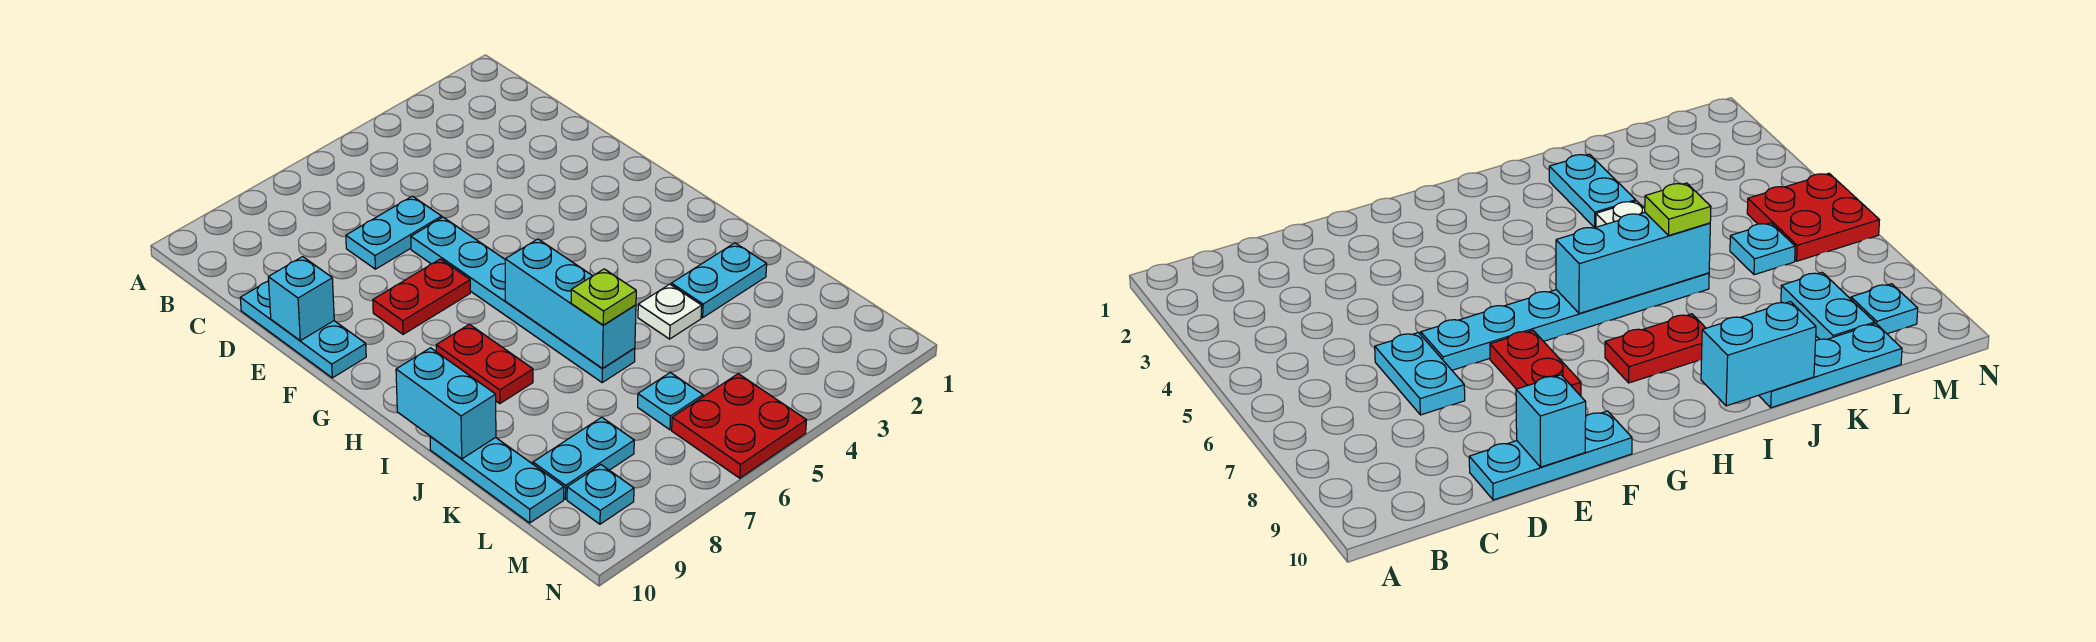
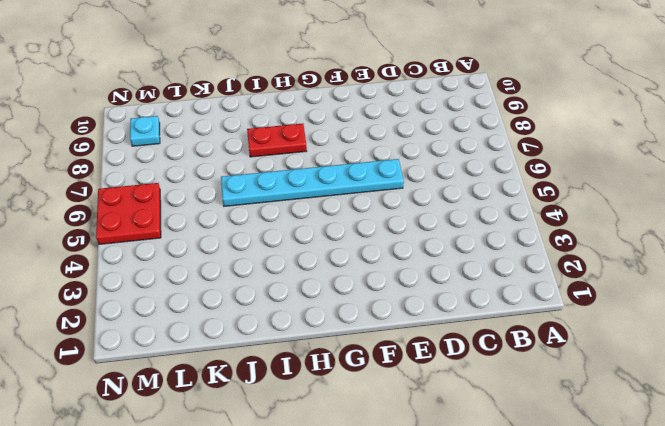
none -> cyan plate D6:D7 level 1
none -> cyan plate D10:F10 level 1
none -> red plate F7:F8 level 1

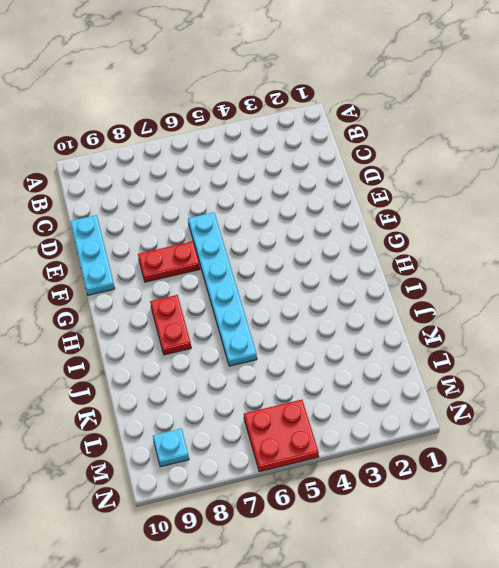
none -> cyan plate D6:D7 level 1
none -> cyan plate J2:J3 level 1
none -> white plate J4 level 1

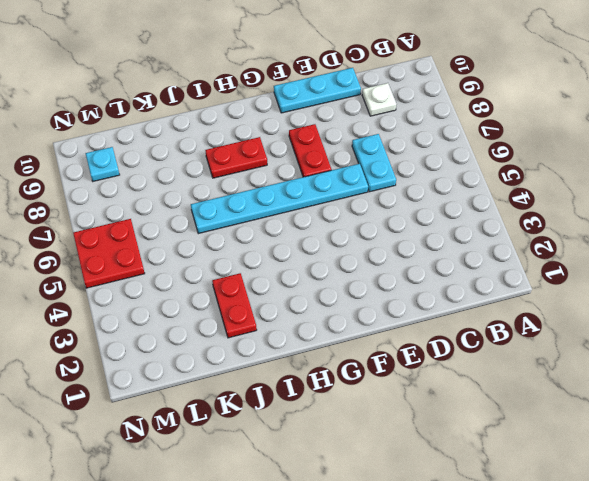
white plate C9 level 1 -> white plate J4 level 1
red plate J2:J3 level 1 -> cyan plate J2:J3 level 1
none -> cyan plate J10:L10 level 1
none -> cyan plate L6 level 1
none -> cyan plate L8:L9 level 1

